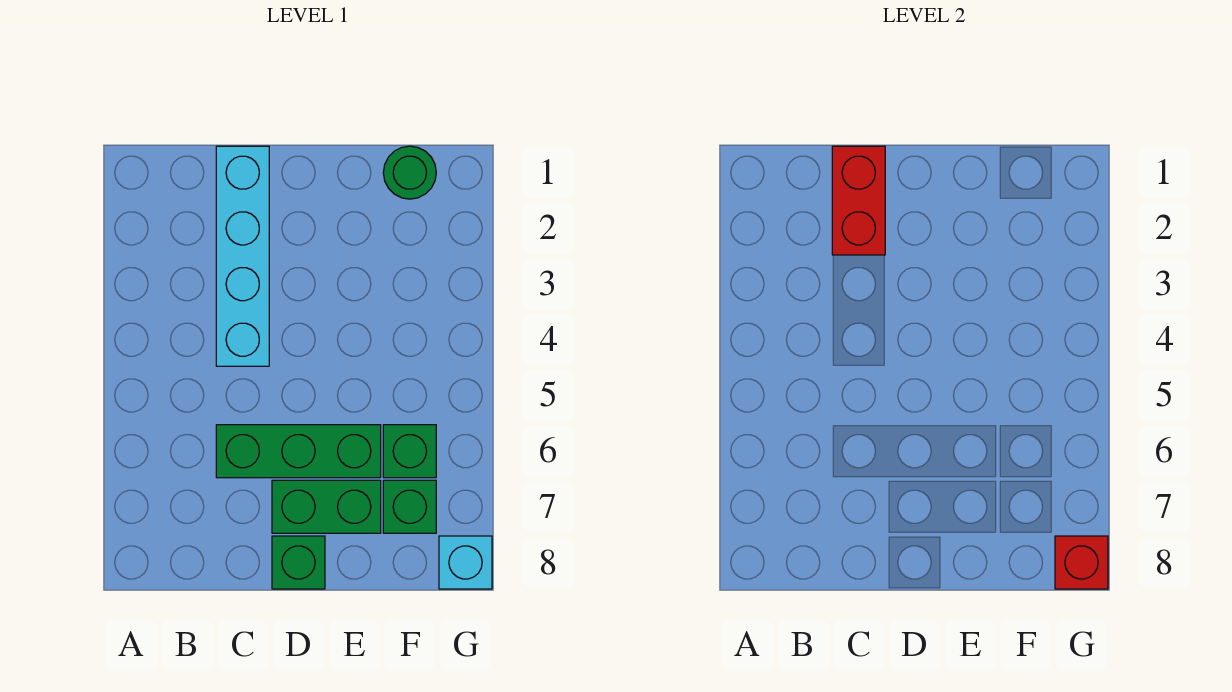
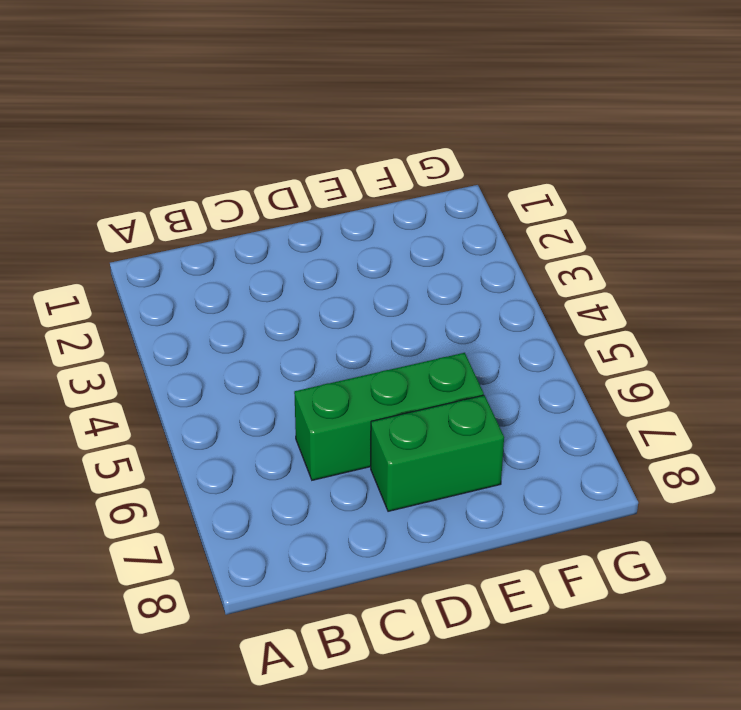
none -> cyan brick C1:C4 level 1
none -> green brick D8 level 1

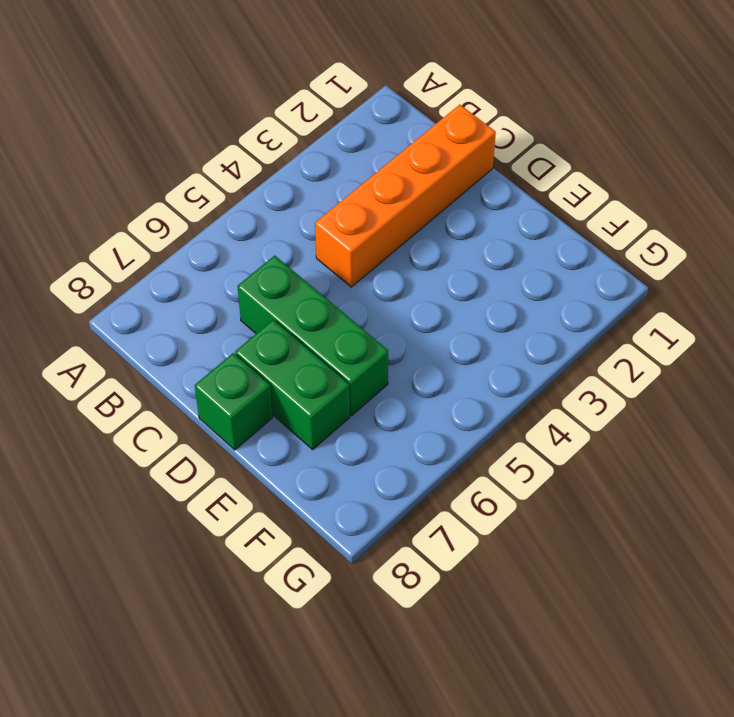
orange brick C1:C4 level 1 -> cyan brick C1:C4 level 1
none -> green round brick F1 level 1
none -> green brick F6 level 1

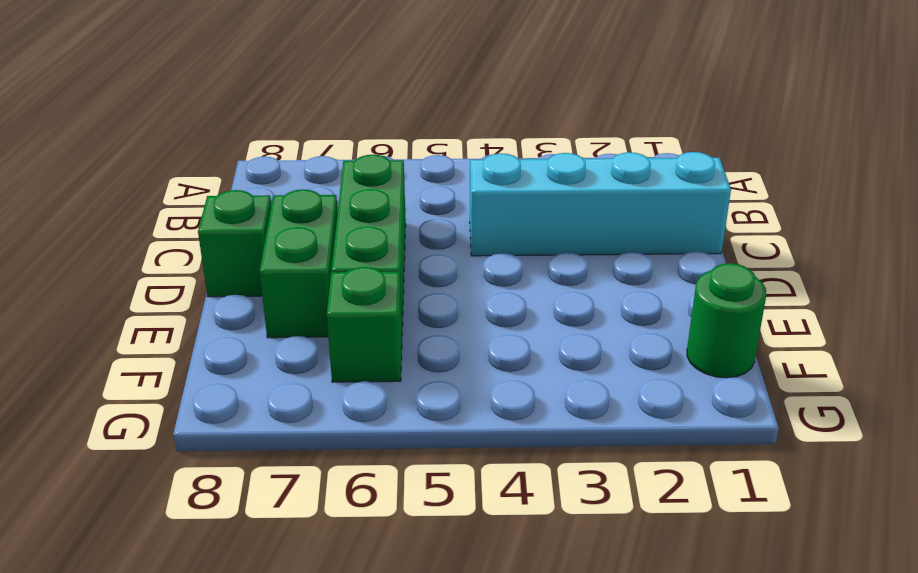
none -> green brick F7 level 1
none -> cyan brick G8 level 1

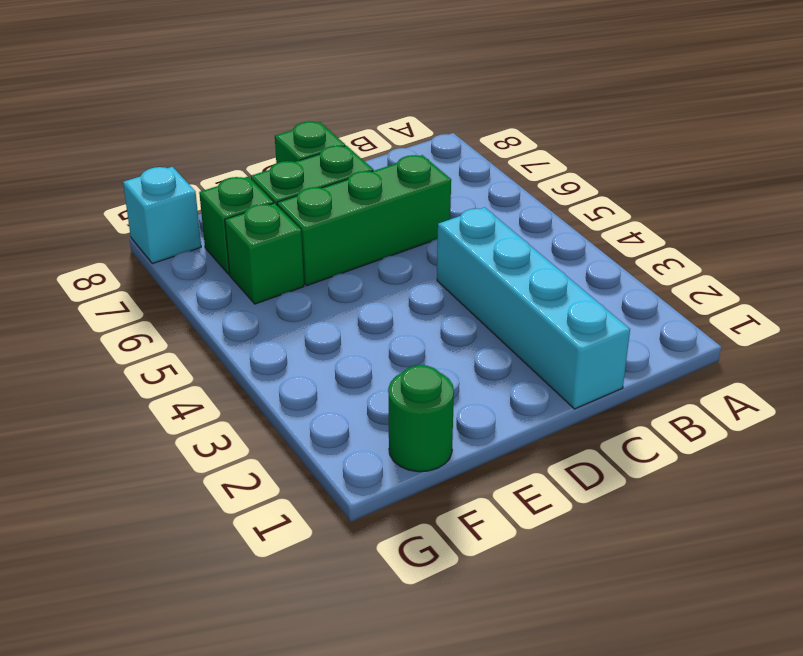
none -> red brick C1:C2 level 2
none -> red brick G8 level 2

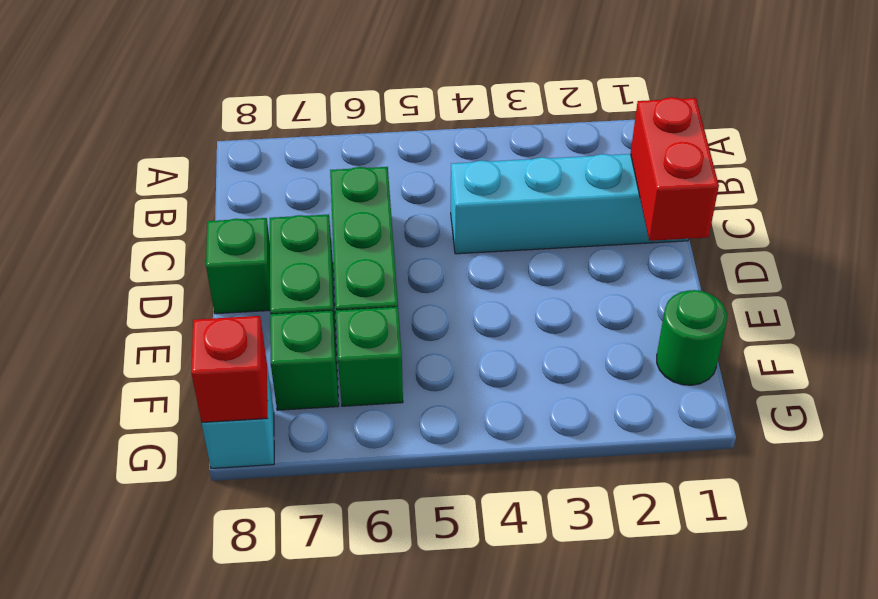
red brick C1:D1 level 2 -> red brick C1:C2 level 2

